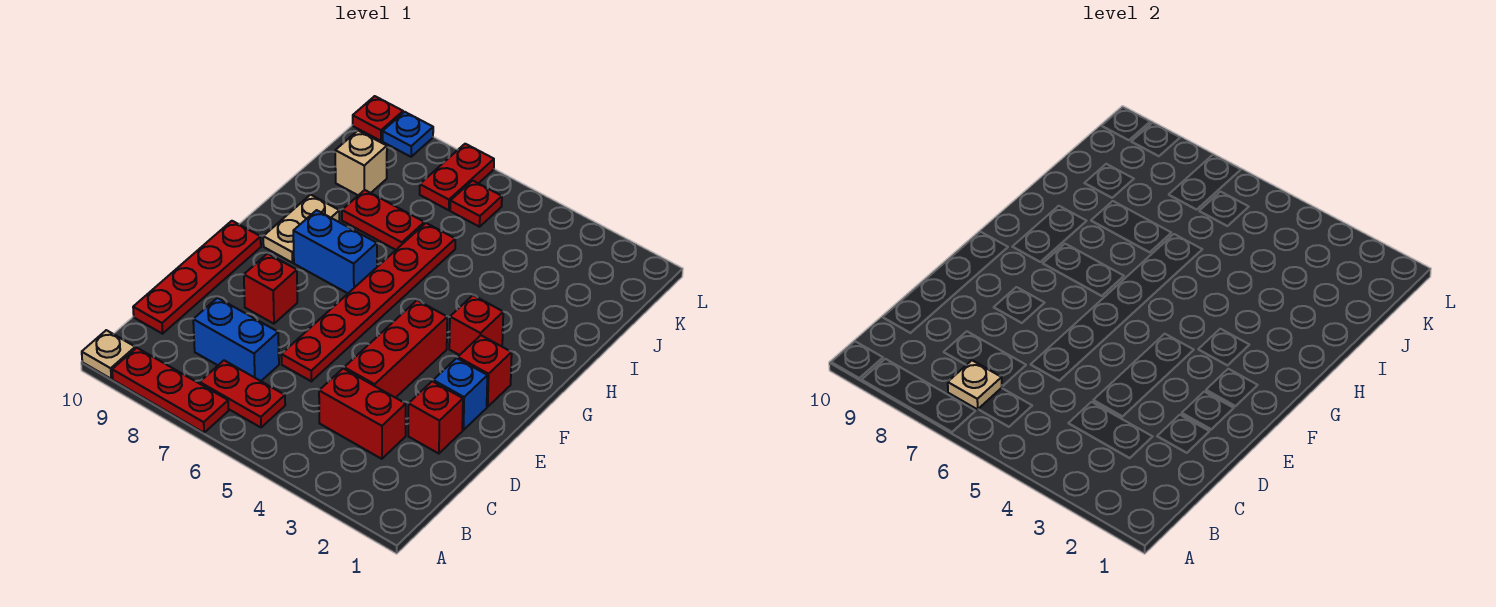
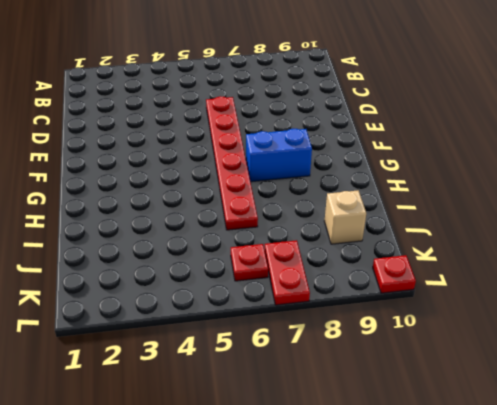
none -> red plate A7:A9 level 1
none -> tan plate A10 level 1
none -> red plate B6:B7 level 1

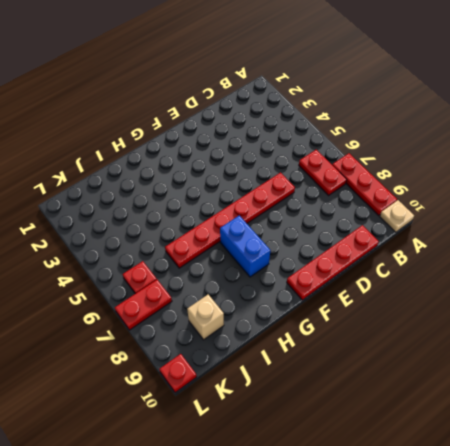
none -> red brick C3:C4 level 1
none -> blue brick C7:C8 level 1
none -> red brick D2 level 1

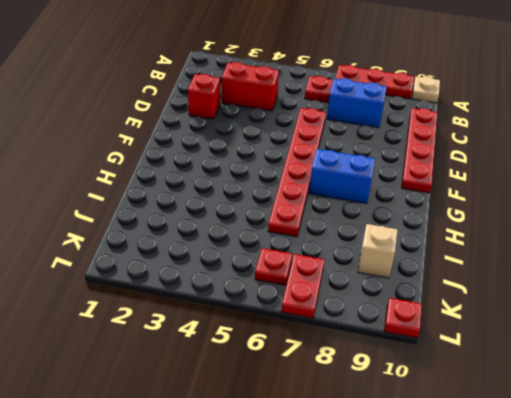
none -> red brick D4:F4 level 1
none -> blue brick E2 level 1
none -> red brick E8 level 1

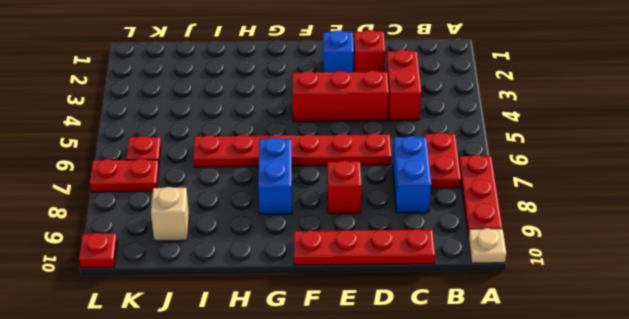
none -> red brick F2 level 1
none -> red brick G3 level 1
none -> tan plate G9:H9 level 1

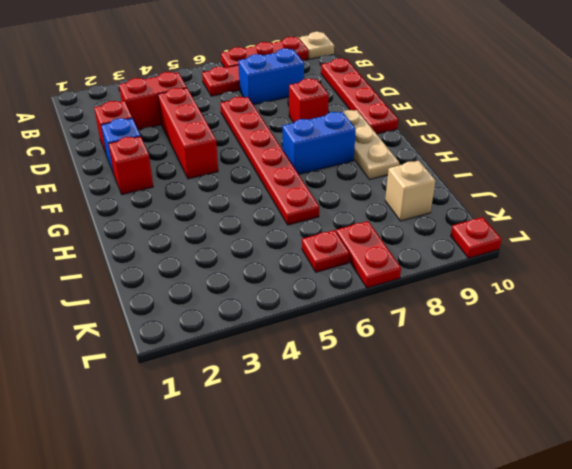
tan plate F9:H9 level 1 -> tan plate G9:H9 level 1
none -> red brick G3 level 1
none -> red plate I7:I8 level 1
none -> blue plate L9 level 1

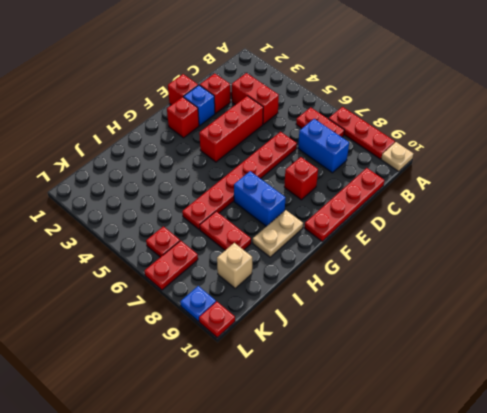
red brick E1 level 1 -> red brick G3 level 1
none -> tan plate B7 level 2

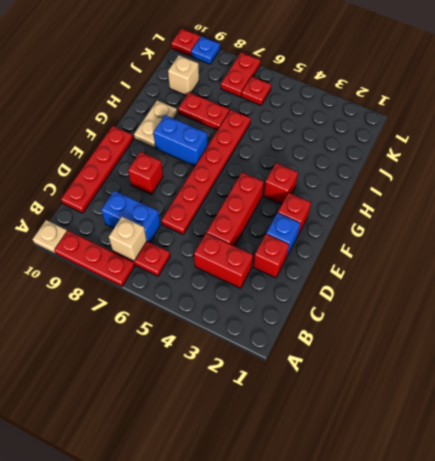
tan brick B7 level 2 -> tan plate B7 level 2

